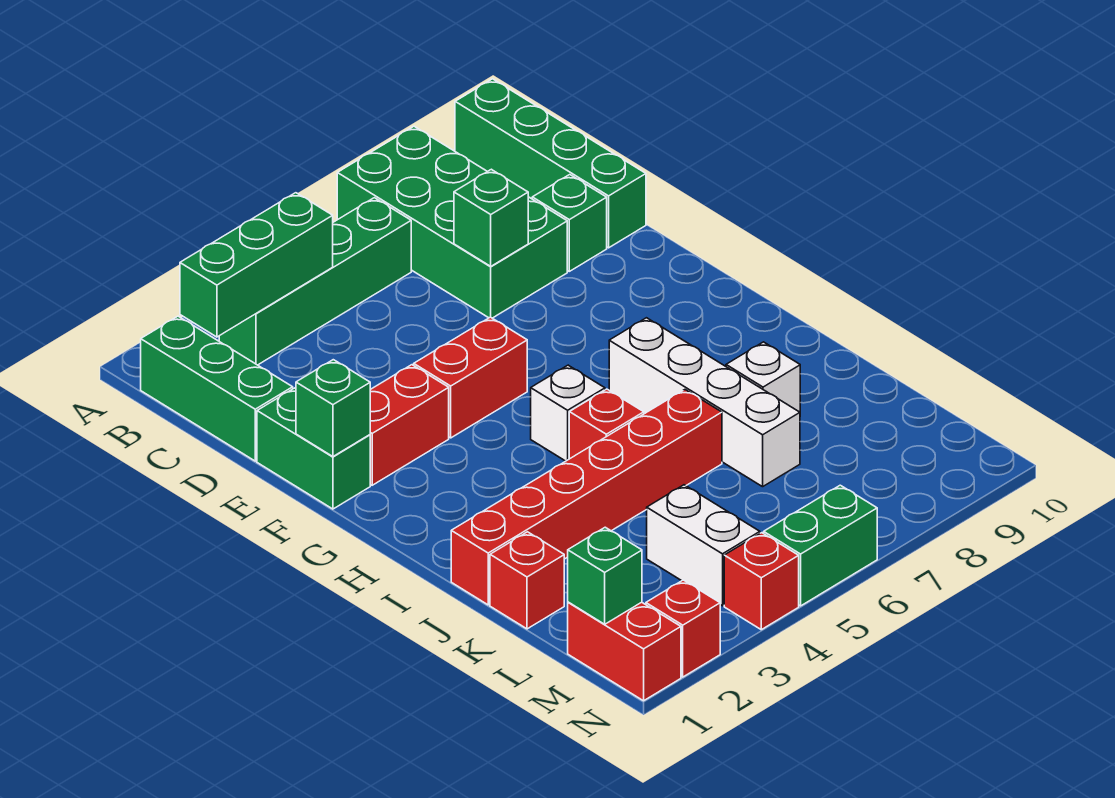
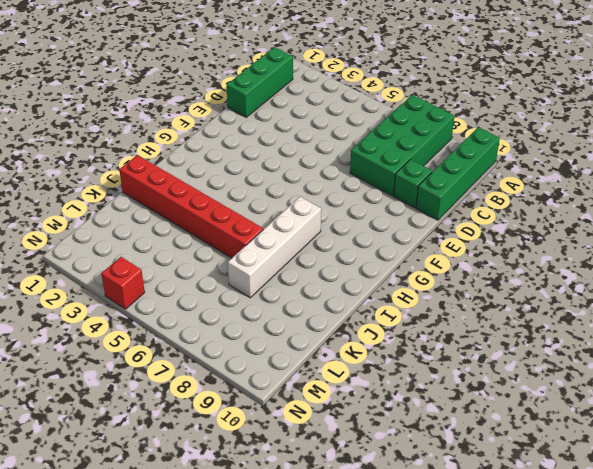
none -> green brick B3:B6 level 1
none -> green brick E1:F1 level 1
none -> red brick F2:F3 level 1

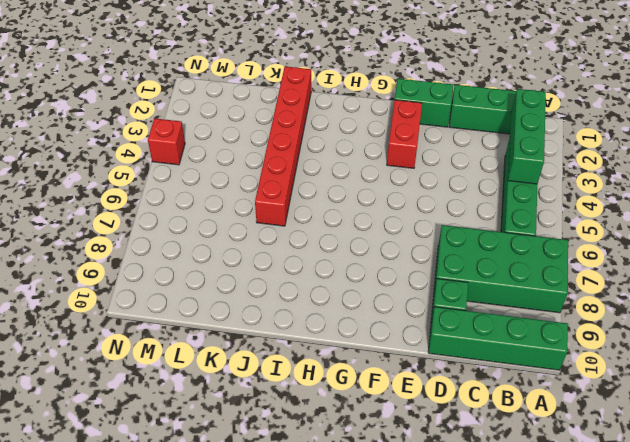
none -> red brick F4:F5 level 1
none -> white brick H5 level 1
none -> white brick H7:K7 level 1

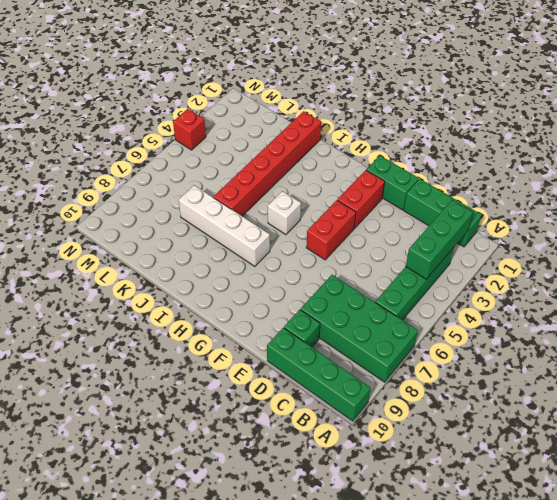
none -> red brick I5 level 1
none -> white brick J8 level 1
none -> red brick K1 level 1

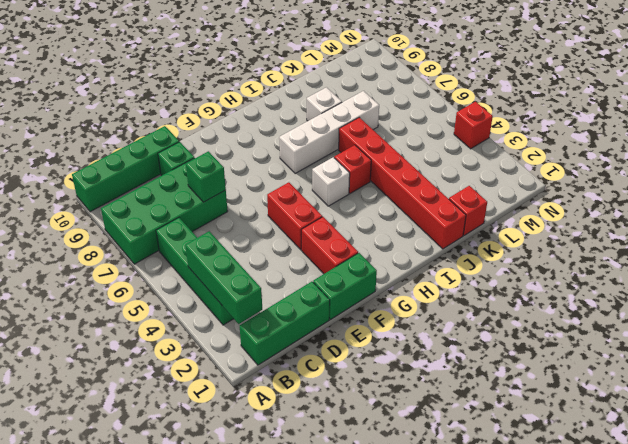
none -> white brick L4:M4 level 1
none -> red brick M1:N1 level 1
none -> red brick N2 level 1

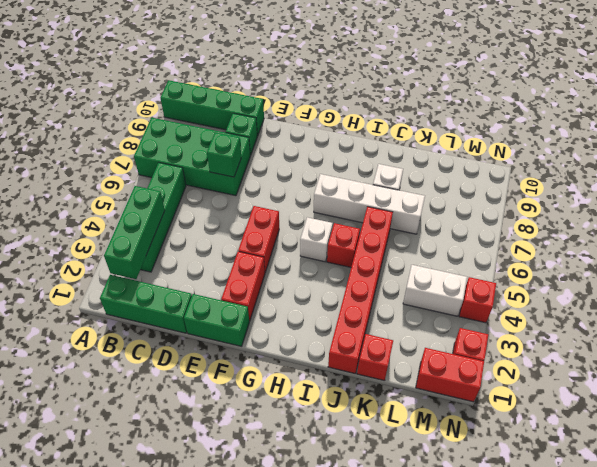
none -> green brick N5:N6 level 1
none -> green brick F1 level 2
none -> green brick M1 level 2

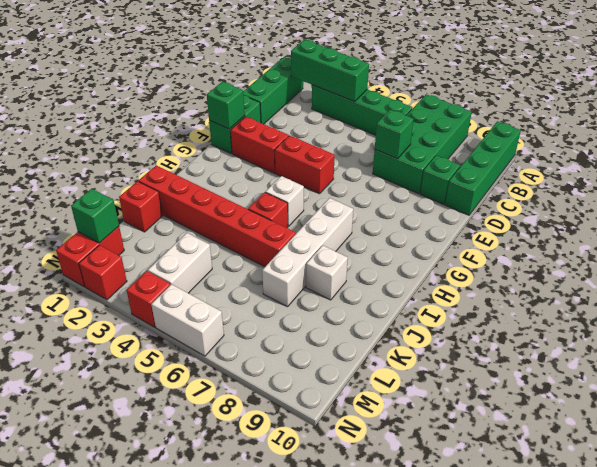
white brick N5:N6 level 1 -> green brick N5:N6 level 1

